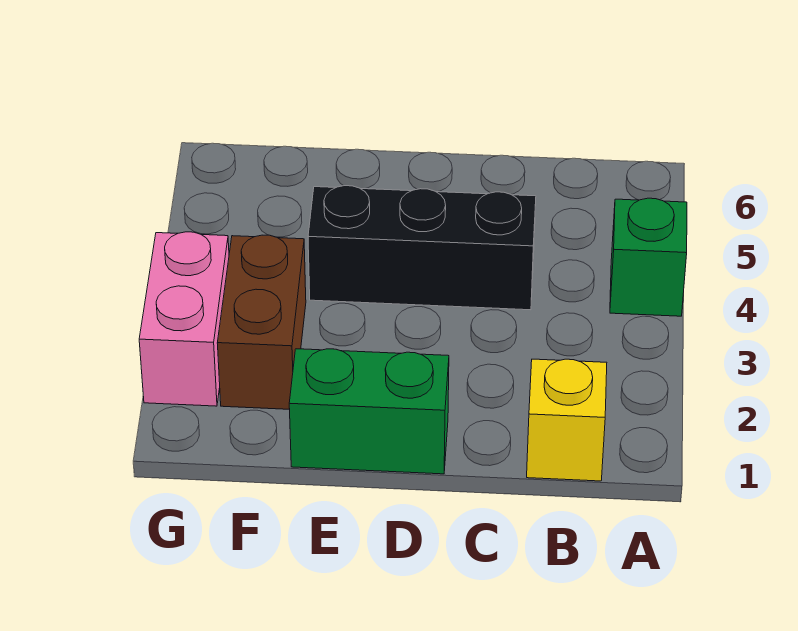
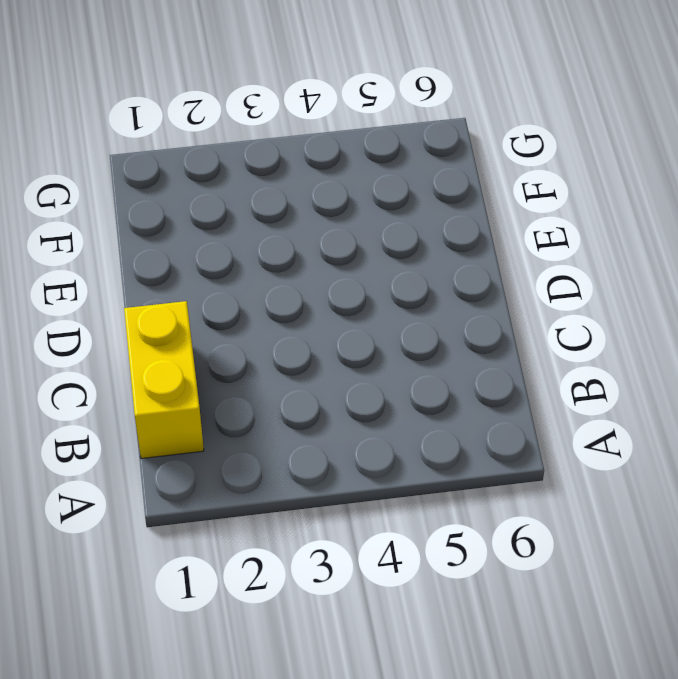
yellow brick B1:C1 level 1 -> yellow brick B1 level 1
none -> green brick A4 level 1
none -> black brick C4:E4 level 1

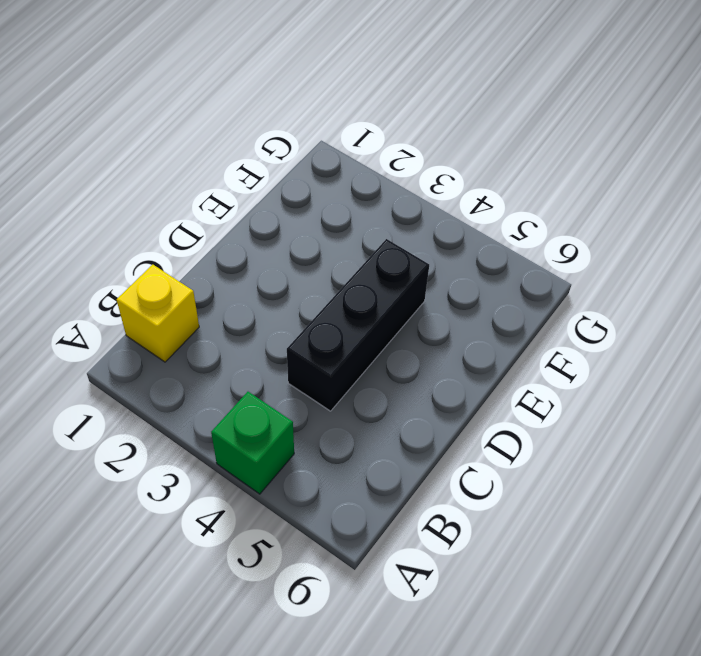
none -> green brick D1:E1 level 1
none -> brown brick F2:F3 level 1

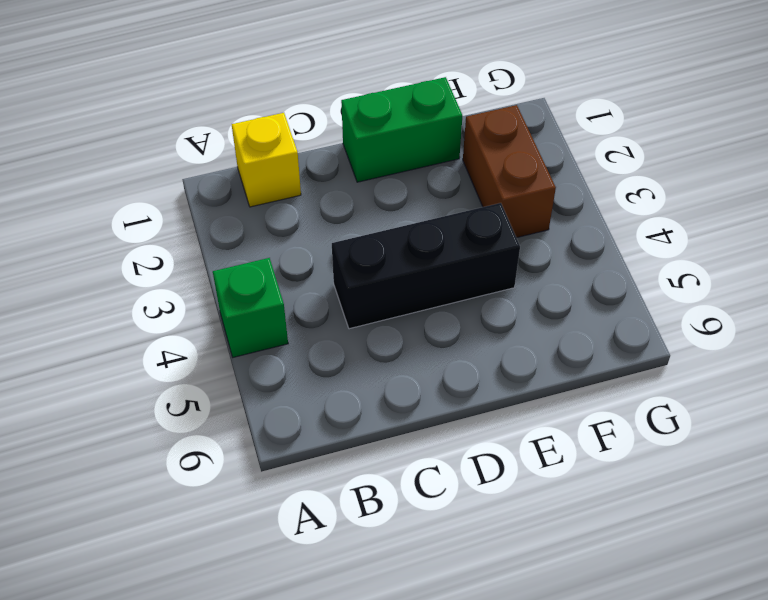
none -> pink brick G2:G3 level 1

